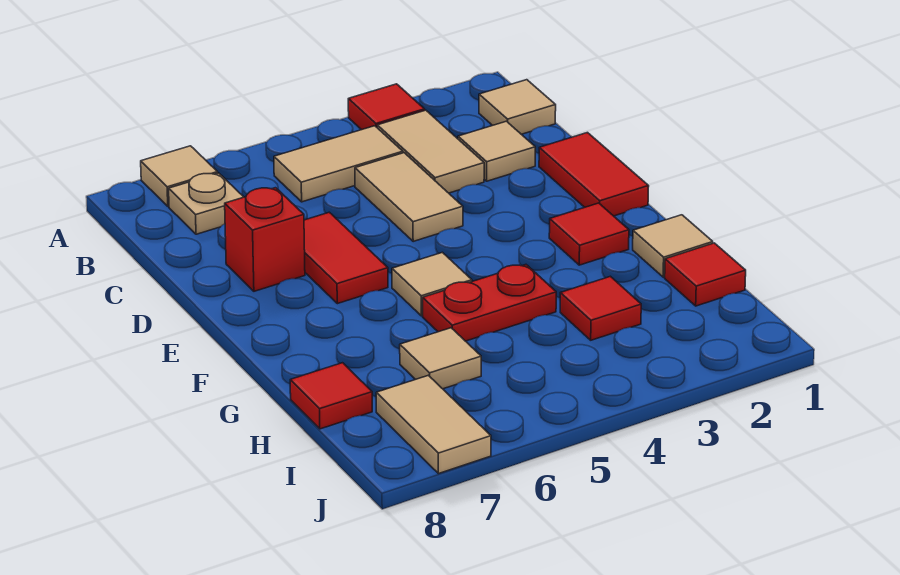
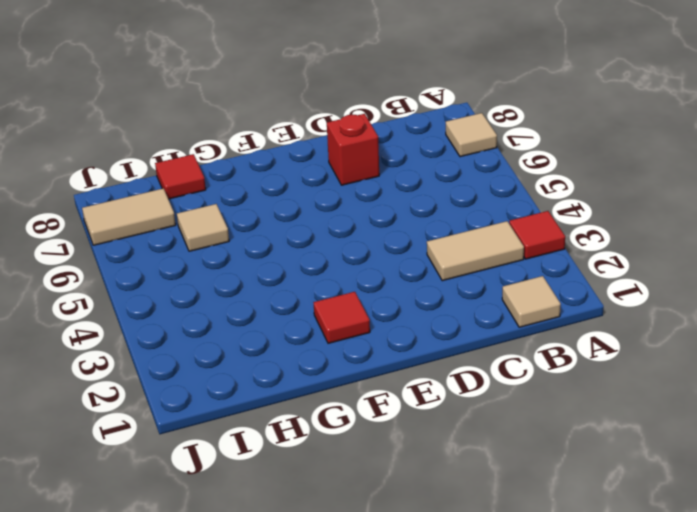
none -> tan tile B4:B5 level 1
none -> tan plate B7 level 1
none -> tan tile C2 level 1

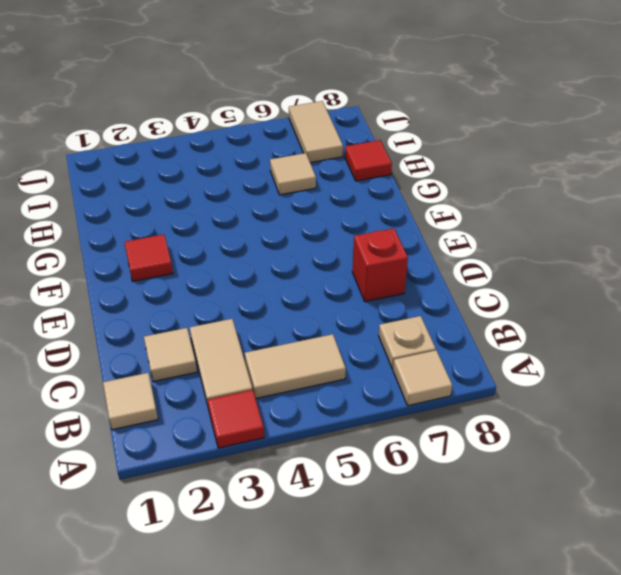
none -> tan tile C4:D4 level 1
none -> red tile D1:E1 level 1
none -> red tile D6:E6 level 1

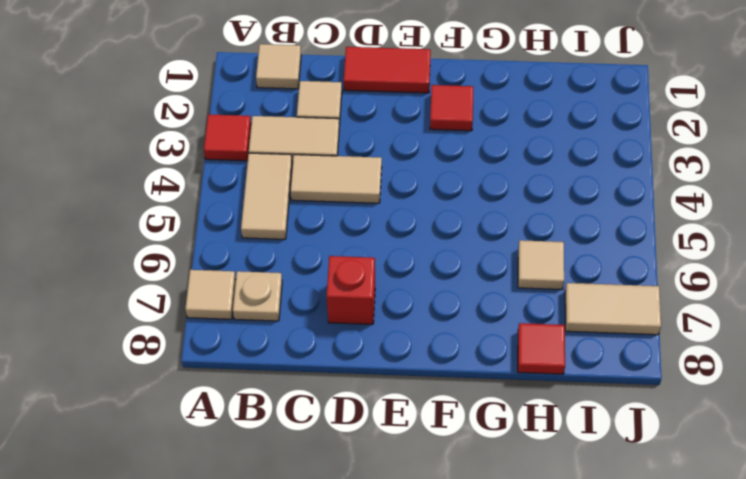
none -> red tile D6:E6 level 1
none -> tan tile F5 level 1
none -> tan tile G1 level 1

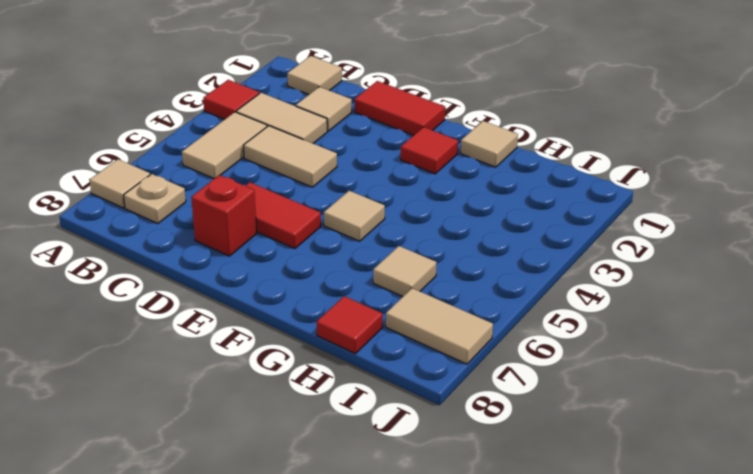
none -> red plate G4:G5 level 1
none -> red tile H1 level 1
none -> red tile H3 level 1

